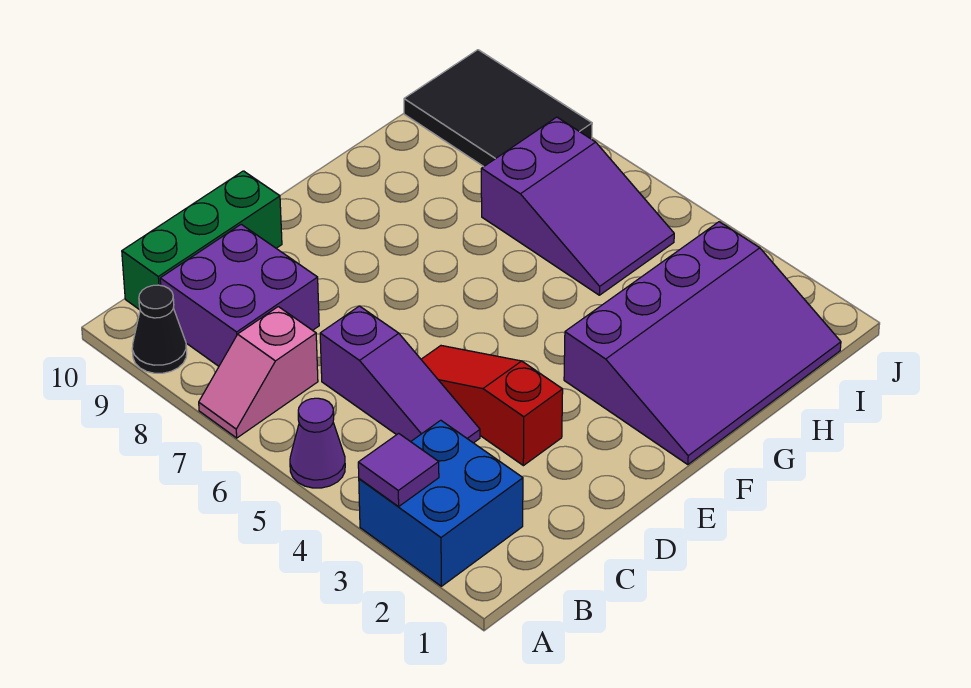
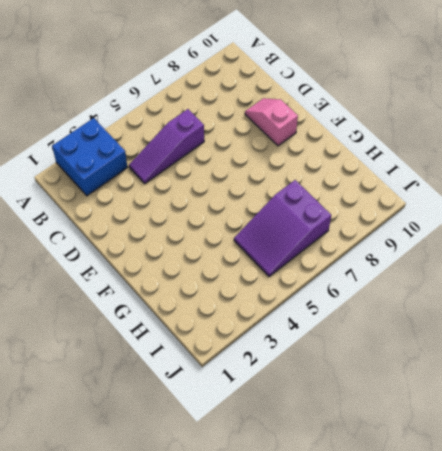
pink slope D9:E9 level 1 top E -> pink slope A7:B7 level 1 top B
none -> purple cone A5 level 1
none -> black cone A9 level 1
none -> purple brick B8:C9 level 1

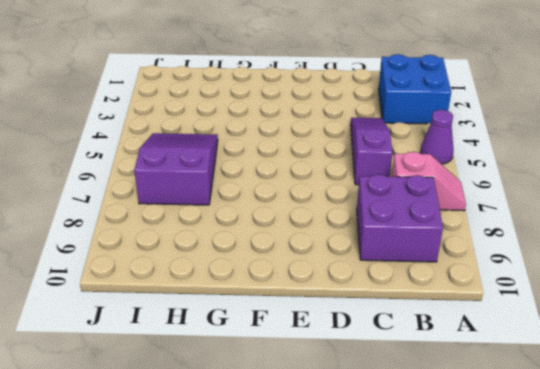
none -> black cone A9 level 1
none -> green brick B10:D10 level 1
none -> red slope D3:D5 level 1 top 3

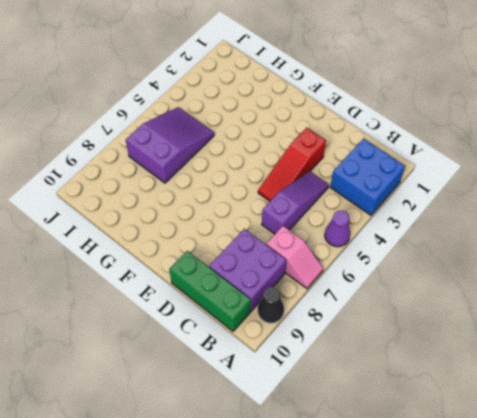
none -> purple slope F1:I3 level 1 top 3
none -> black tile I8:J10 level 1
none -> purple tile A3 level 2

